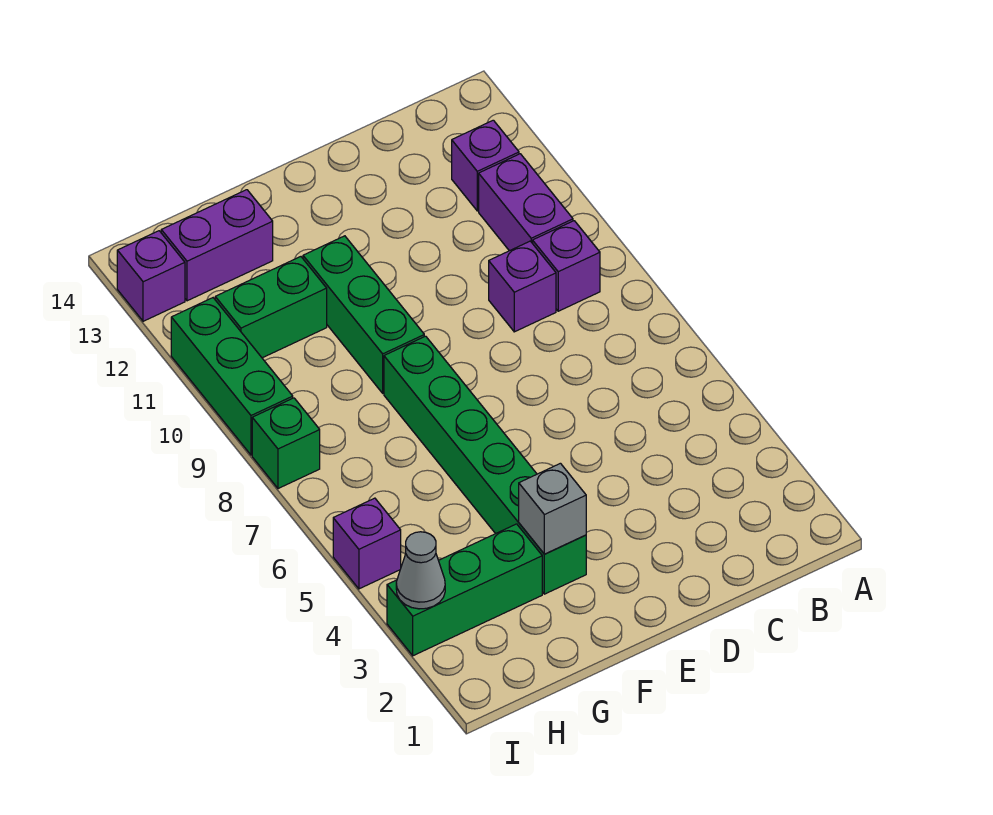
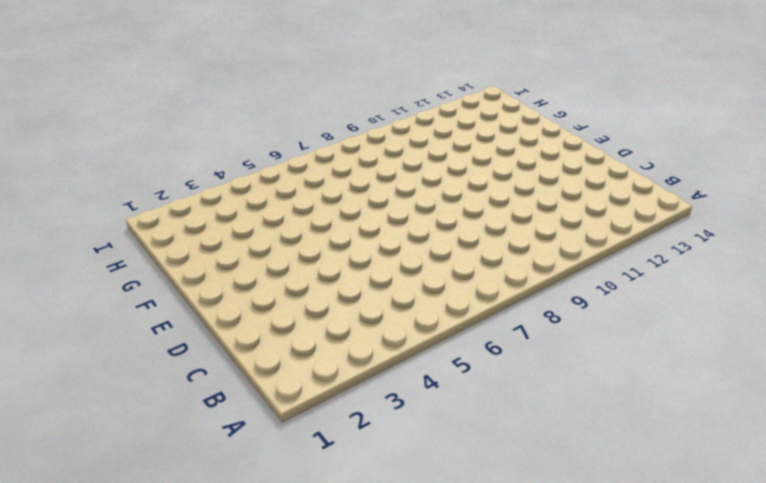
none -> purple brick B9 level 1
none -> purple brick B10:B11 level 1
none -> purple brick B12 level 1

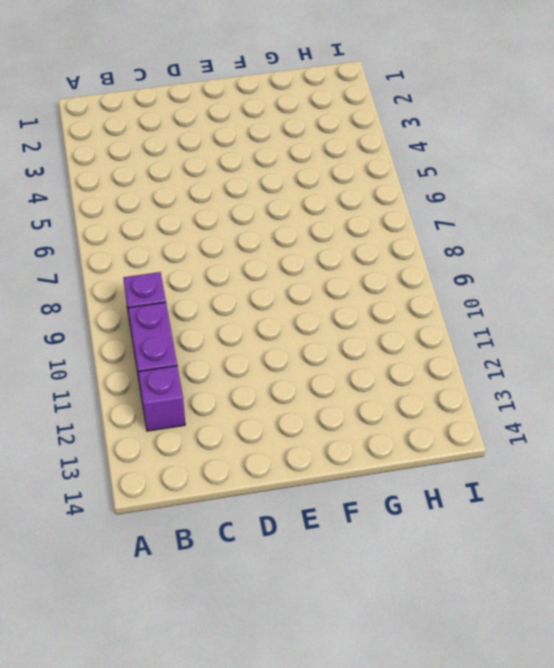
none -> purple brick C9 level 1
none -> green brick F3:F8 level 1
none -> green brick F9:F11 level 1

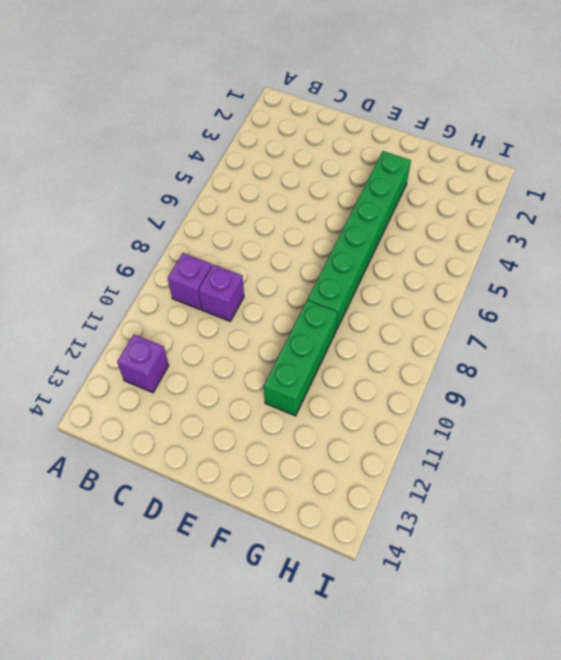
none -> purple brick B10:B11 level 1
none -> green brick G3:I3 level 1
none -> green brick G11:H11 level 1

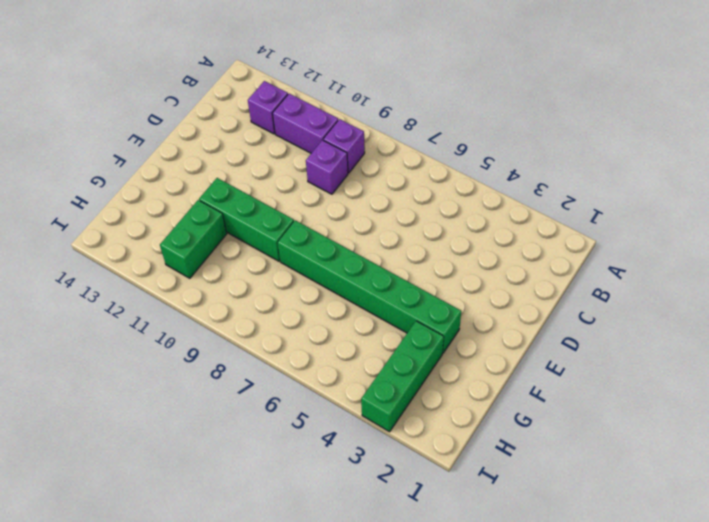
none -> purple brick G13:H13 level 1
none -> purple brick I5 level 1
none -> green brick I8 level 1

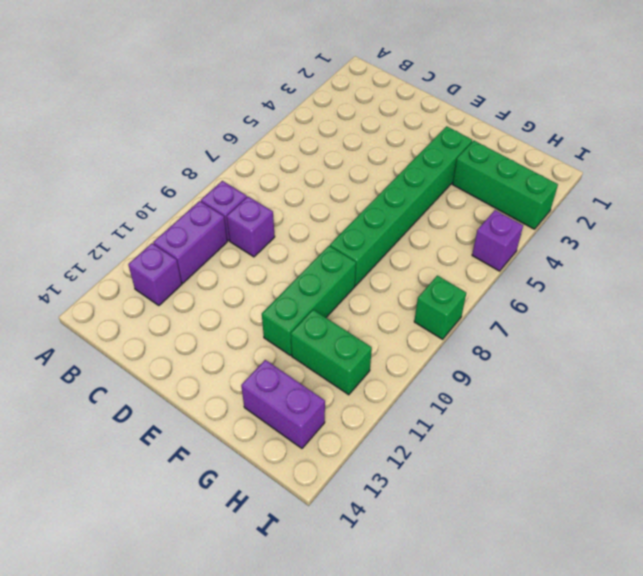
none -> green brick I9:I11 level 1
none -> purple brick I13 level 1
none -> grey brick F3 level 2

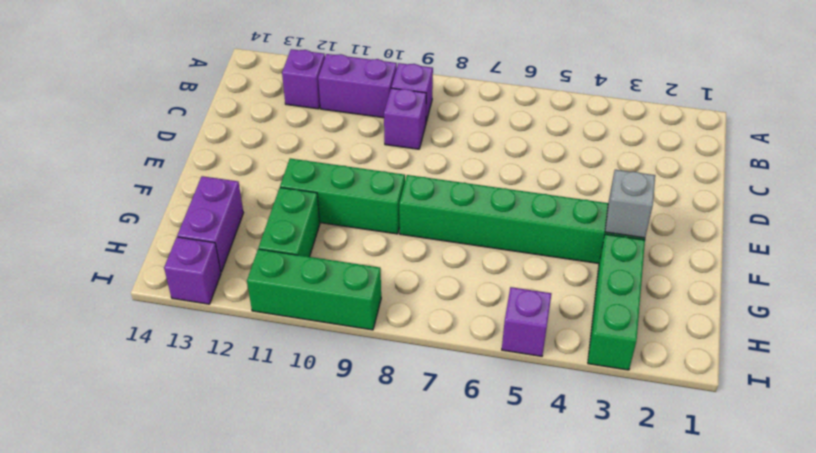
none -> green brick I8 level 1
none -> grey cone I3 level 2

